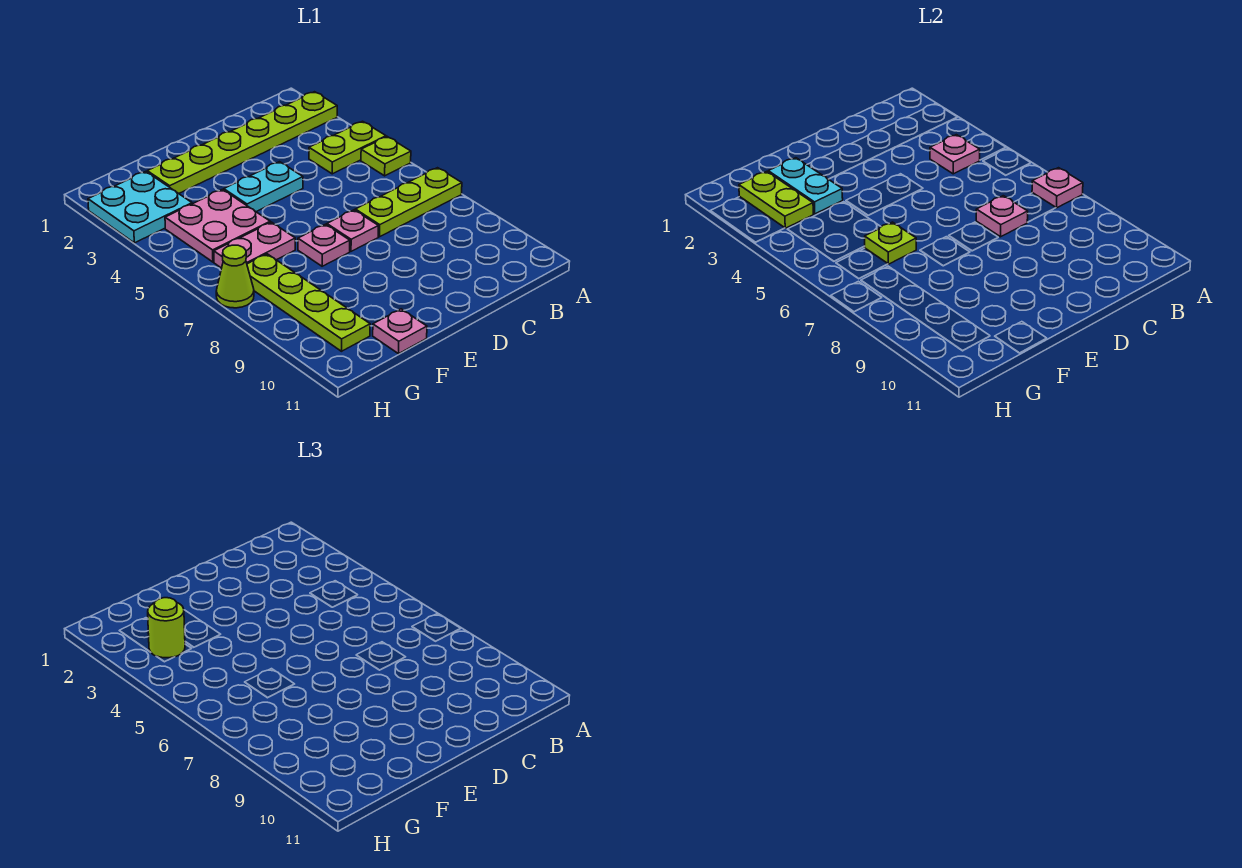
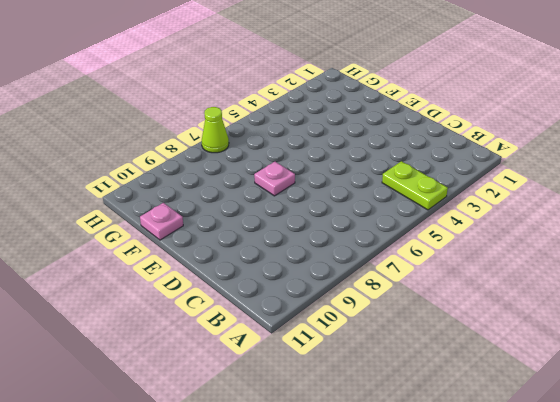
none -> lime plate A2:F2 level 1
none -> lime plate A5 level 1
none -> lime plate A7:C7 level 1

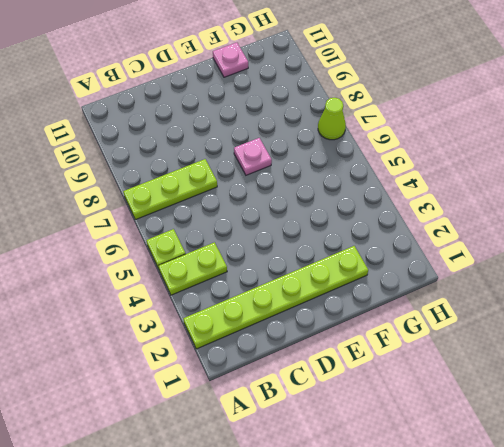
none -> cyan plate D4:E4 level 1
none -> pink plate D7 level 1
none -> pink plate F4:G5 level 1

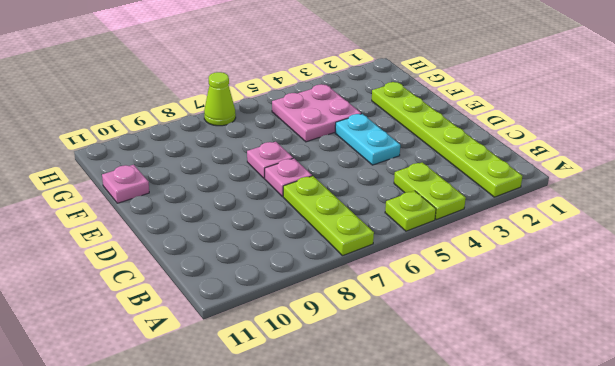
none -> pink plate F6:G6 level 1
none -> cyan plate G2:H3 level 1
none -> lime plate G7:G10 level 1

